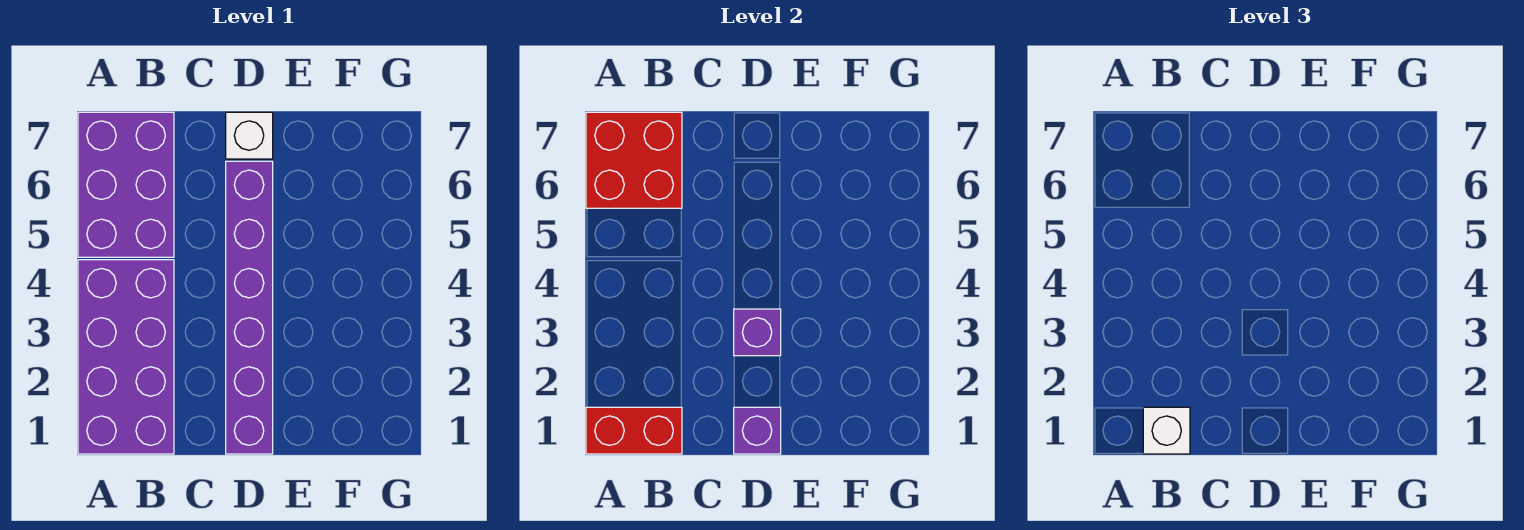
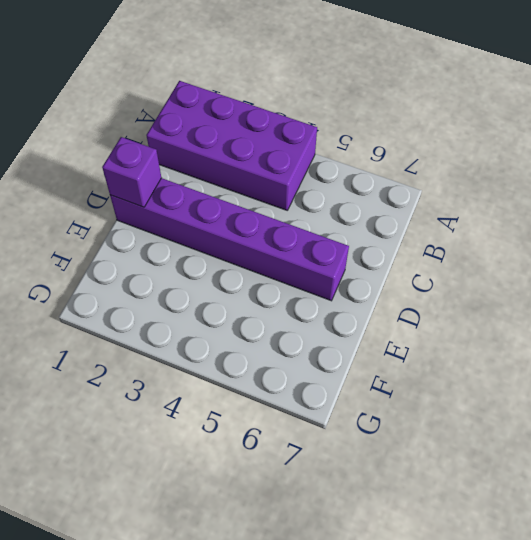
none -> purple brick A5:B7 level 1
none -> white brick D7 level 1

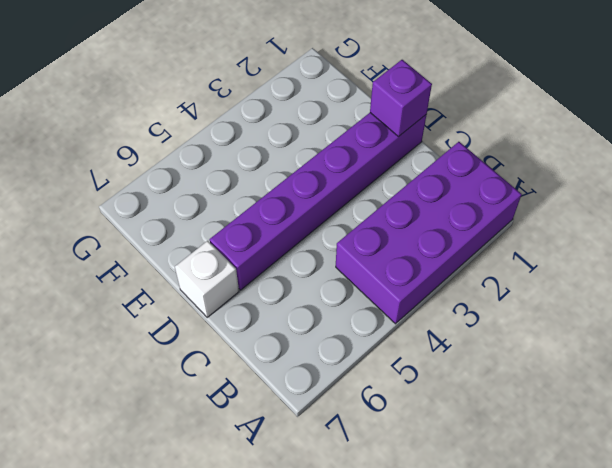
none -> purple brick A5:B7 level 1
none -> red brick A1:B1 level 2

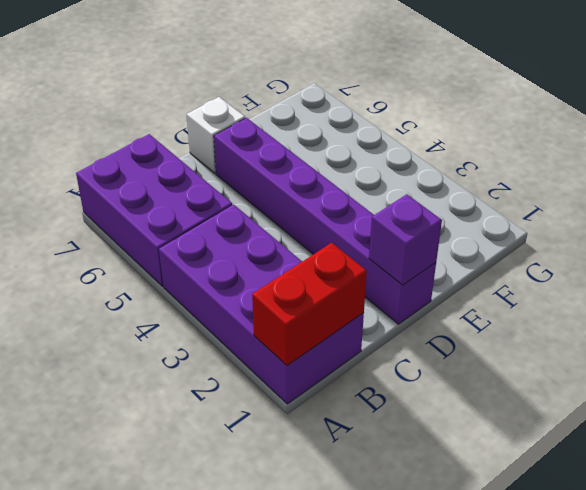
none -> red brick A6:B7 level 2
none -> purple brick D3 level 2

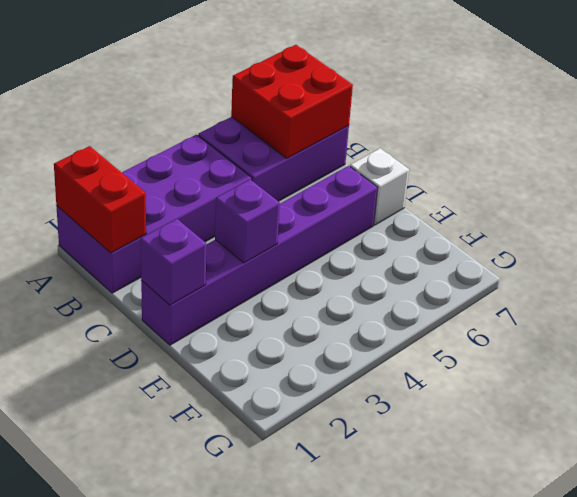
none -> white brick B1 level 3

